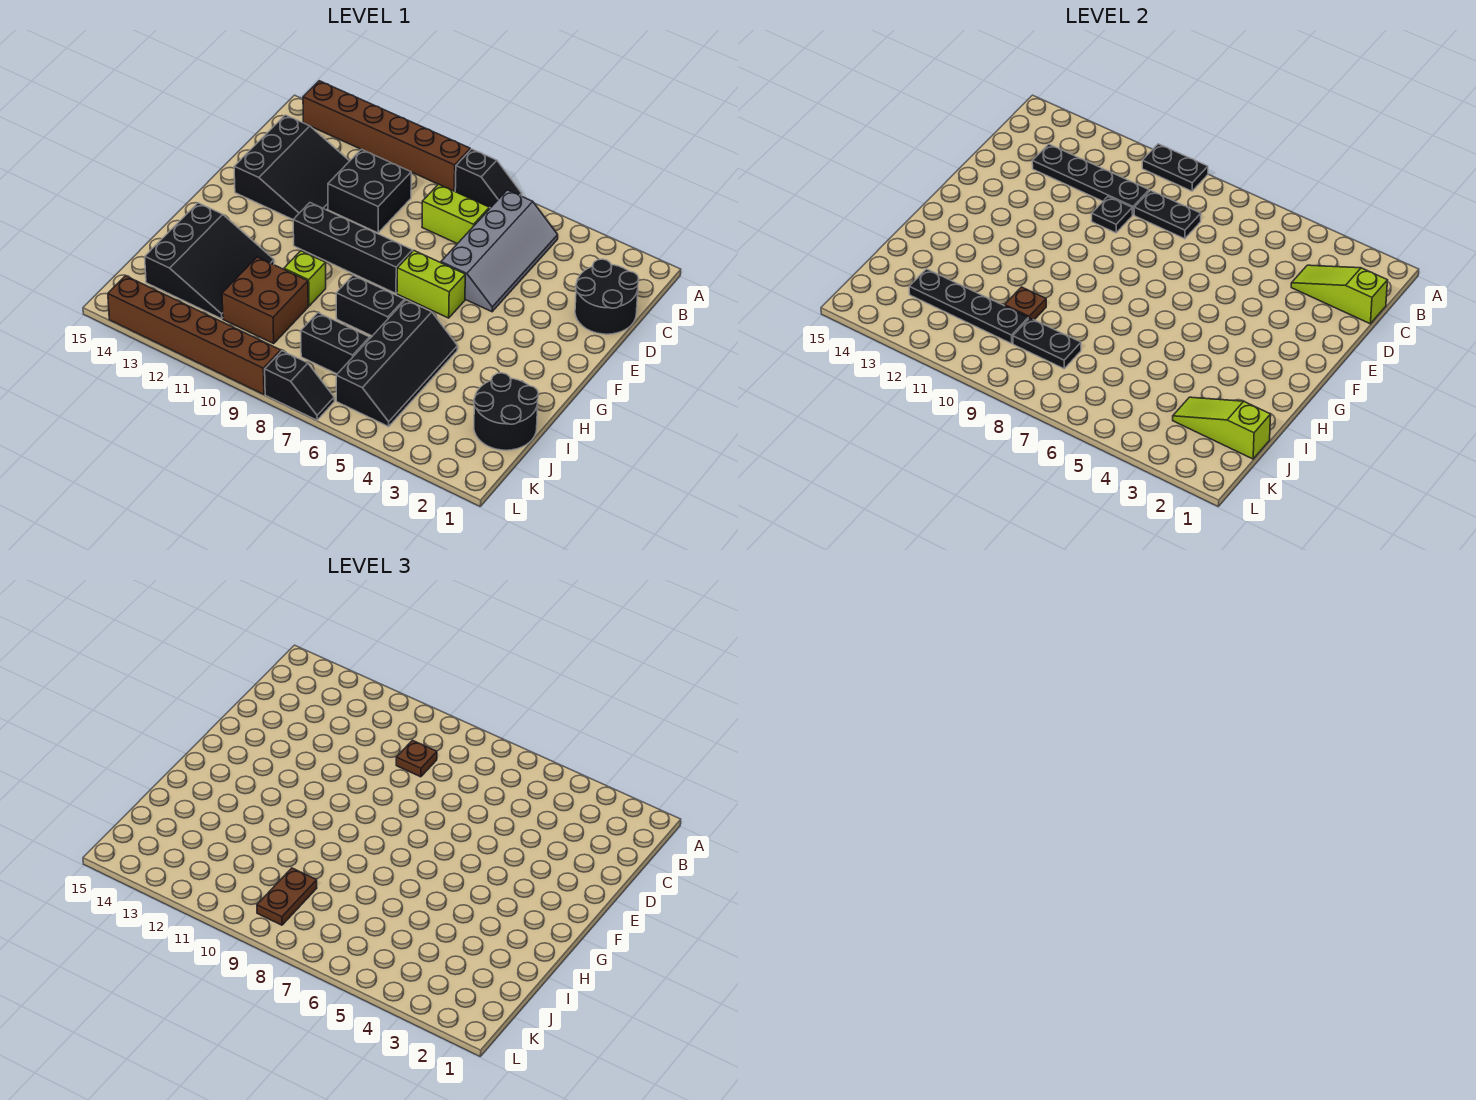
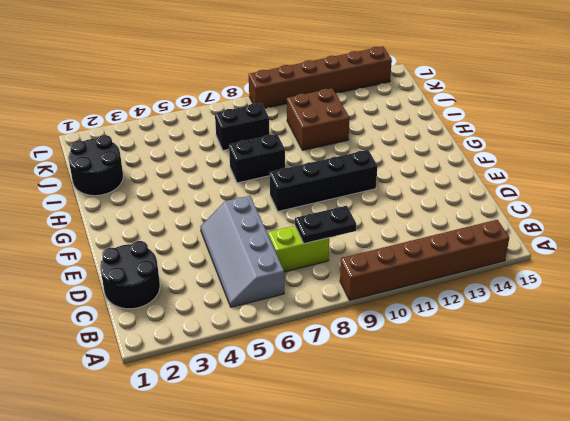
none -> black slope A7:A8 level 1 top 8
none -> black brick C10:D11 level 1
none -> black slope C12:E14 level 1 top 14

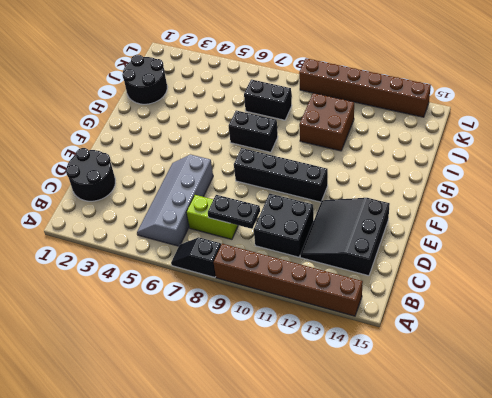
none -> lime brick F6:F7 level 1
none -> black slope H5:K6 level 1 top 6
none -> lime brick H10 level 1

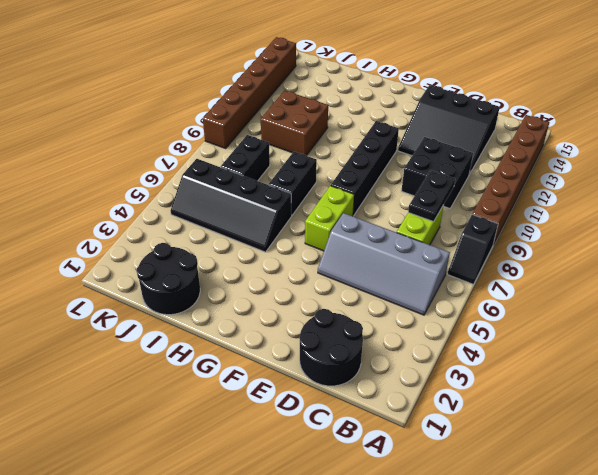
none -> lime brick H10 level 1
none -> black slope H12:J14 level 1 top 14
none -> black slope L7:L8 level 1 top 8

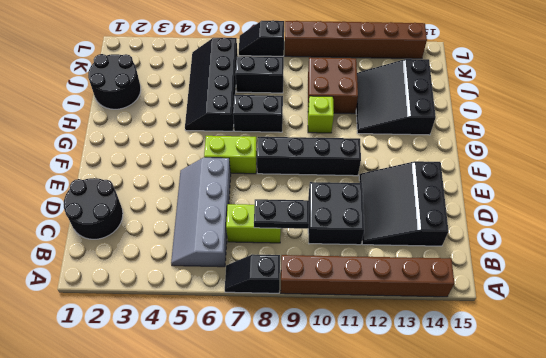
none -> black plate A9:A10 level 2
none -> lime slope C1:C3 level 2 top 1
none -> black plate C10:C13 level 2

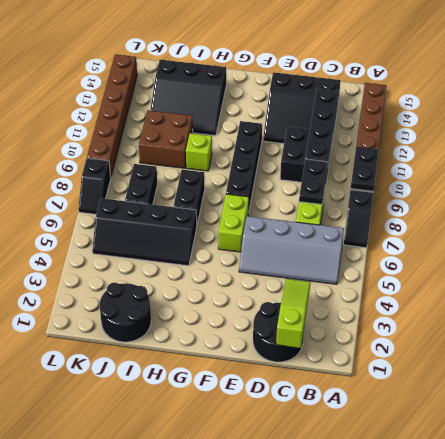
none -> black plate D10 level 2
none -> brown plate I10 level 2
none -> lime slope J1:J3 level 2 top 1

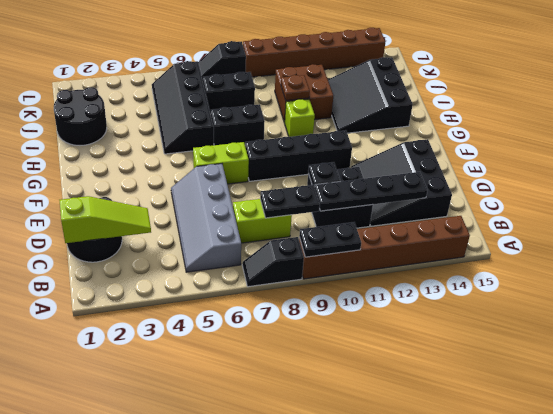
none -> lime slope J1:J3 level 2 top 1
none -> black plate J8:J9 level 2
none -> black plate J10:J13 level 2

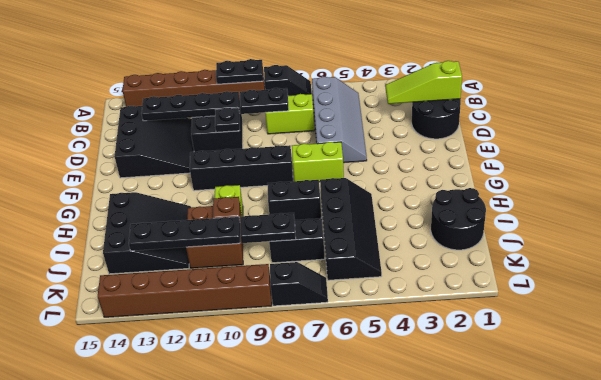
none -> lime slope J1:J3 level 2 top 1
none -> brown plate C9 level 3
none -> brown plate J9:K9 level 3

